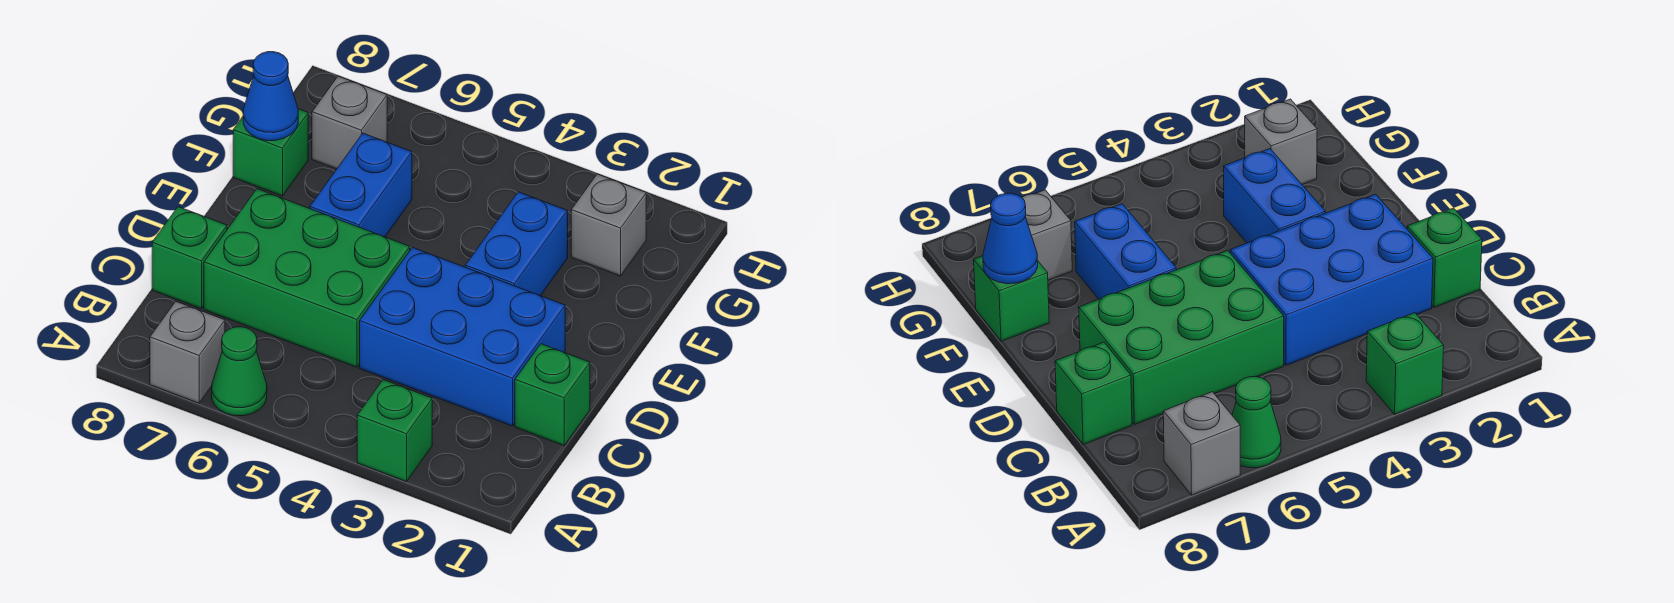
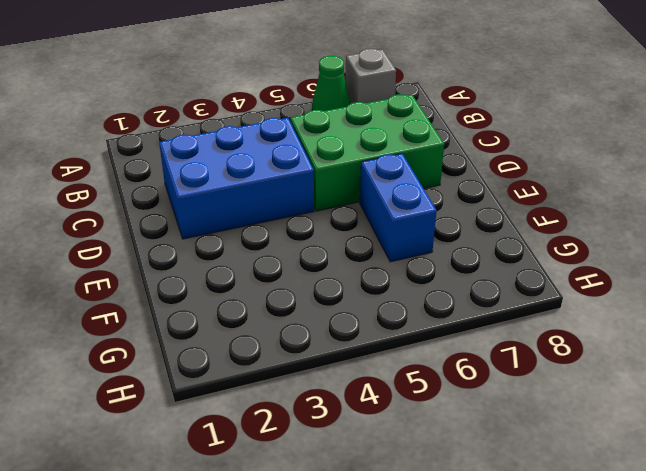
none -> green brick A3 level 1
none -> green brick C1 level 1
none -> green brick C8 level 1

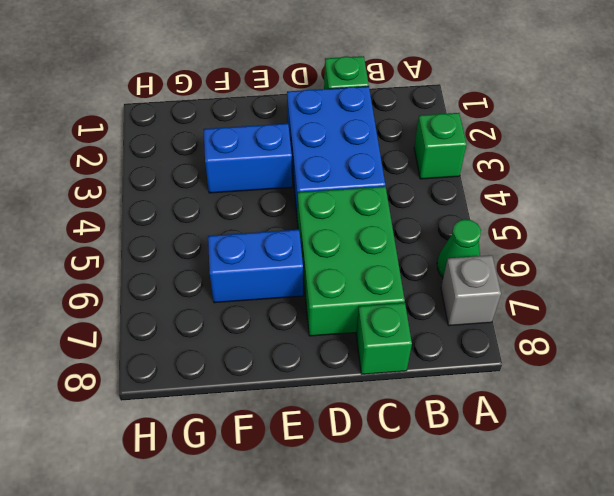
none -> green brick F8 level 1
none -> grey brick G2 level 1
none -> grey brick G7 level 1

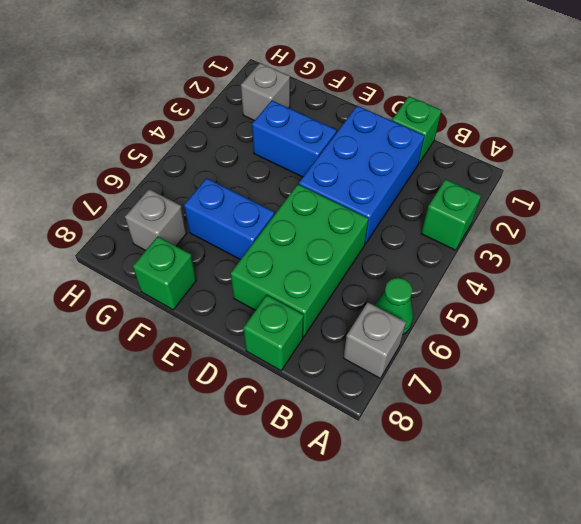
none -> blue cone F8 level 2

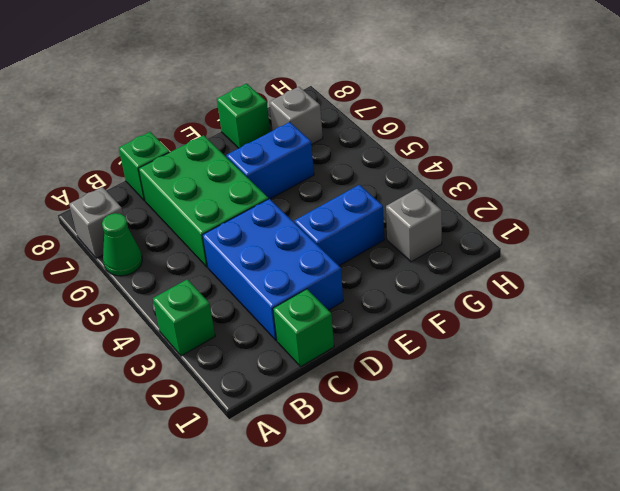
none -> blue cone F8 level 2

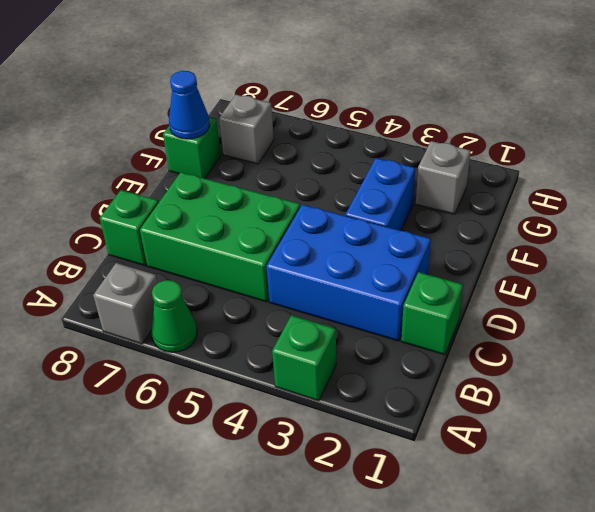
none -> blue brick E6:F6 level 1

